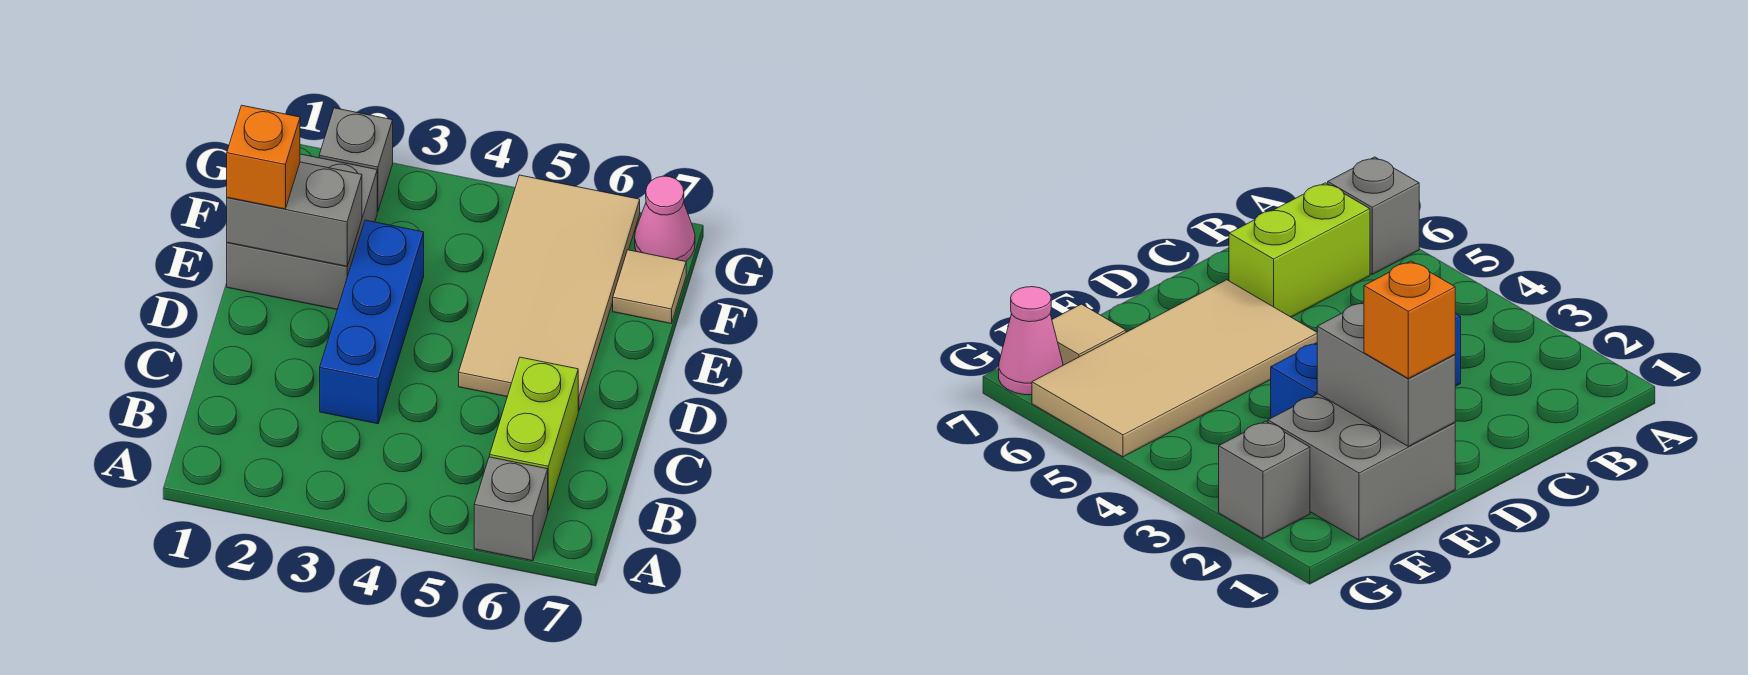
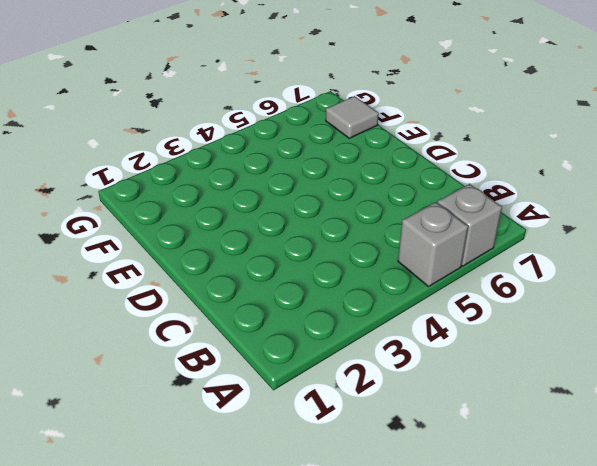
grey brick A5 level 1 -> grey brick G2 level 1
grey tile F7 level 1 -> tan tile F7 level 1
none -> lime brick B6:C6 level 1
none -> blue brick C3:E3 level 1

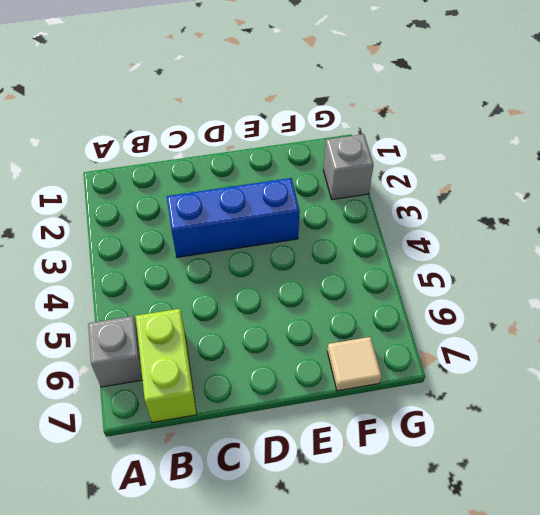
lime brick B6:B7 level 1 -> lime brick B6:C6 level 1
none -> tan tile D5:G6 level 1
none -> grey brick E1:F2 level 1

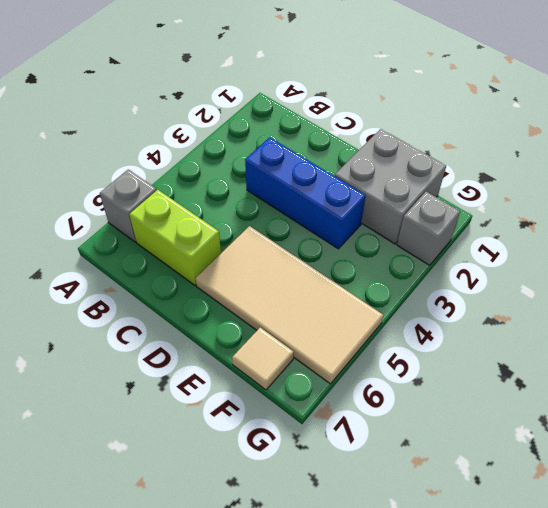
none -> pink cone G7 level 1
none -> grey brick E1:E2 level 2

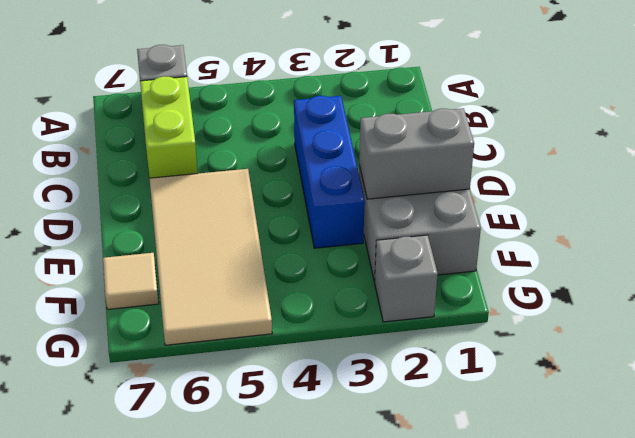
none -> pink cone G7 level 1
none -> orange brick E1 level 3

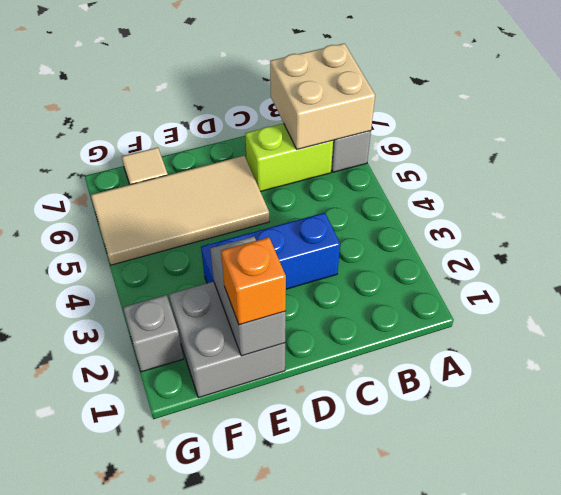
tan brick A6:B7 level 2 -> none
none -> pink cone G7 level 1

